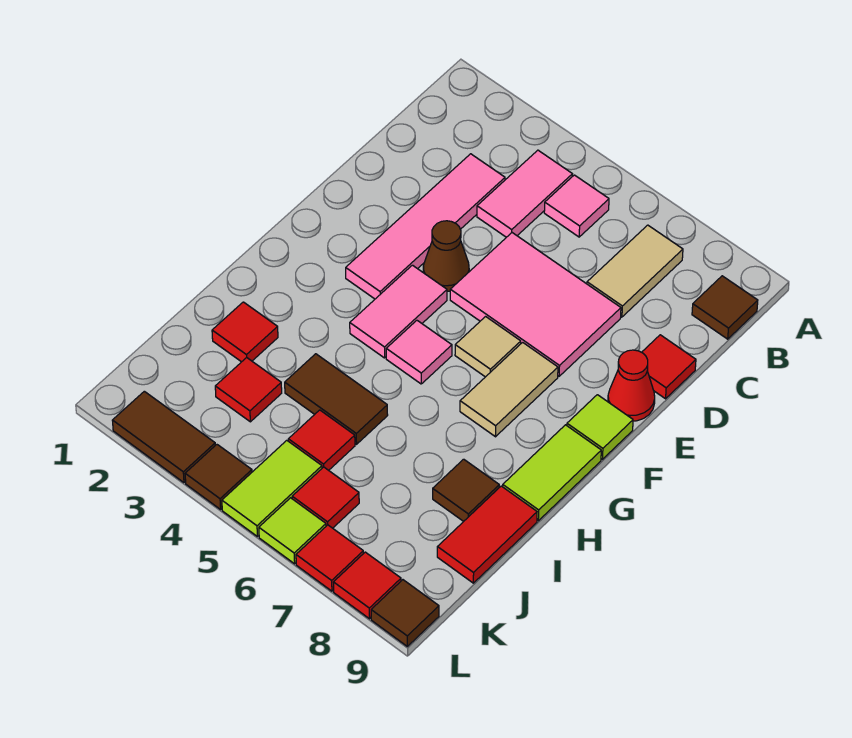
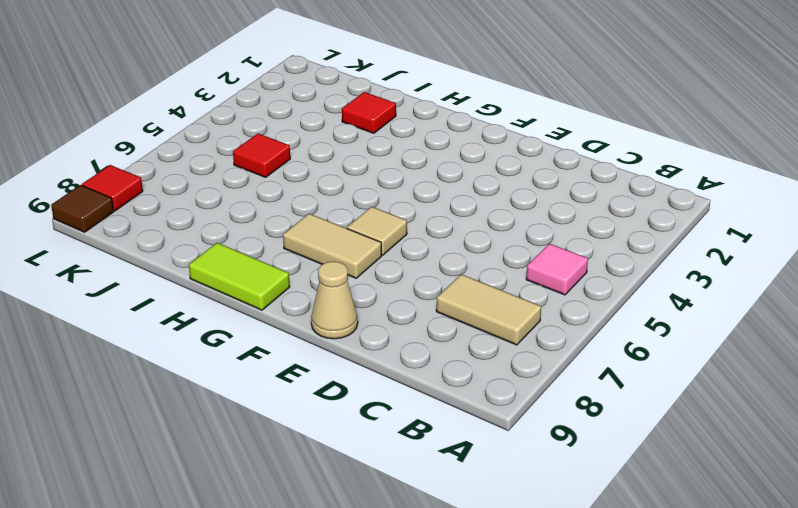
tan cone E9 level 1 -> red cone E9 level 1
none -> pink tile B4:C4 level 1
none -> brown tile B9 level 1
none -> pink tile C3:F3 level 1

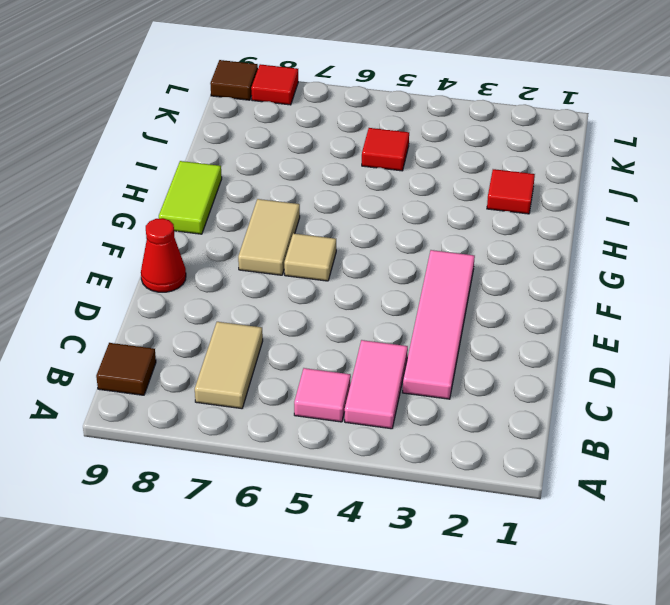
none -> pink tile D5:E7 level 1
none -> red tile D9 level 1
none -> brown cone E4 level 1

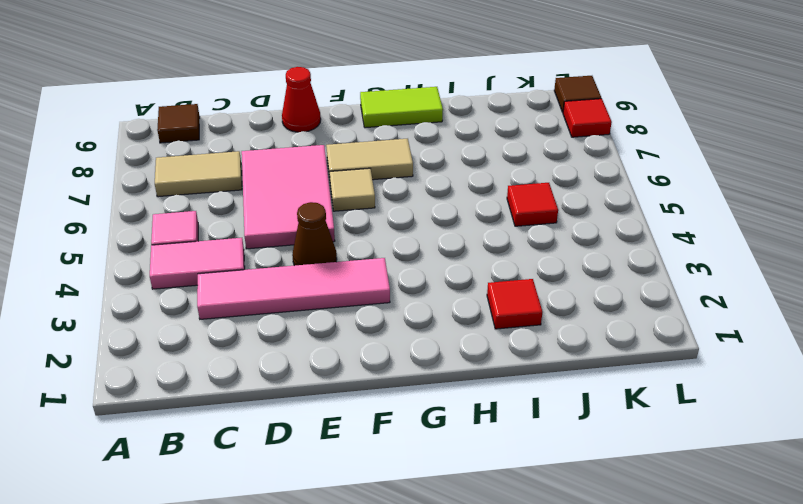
none -> red tile D9 level 1
none -> pink tile F4:G4 level 1
none -> lime tile F9 level 1

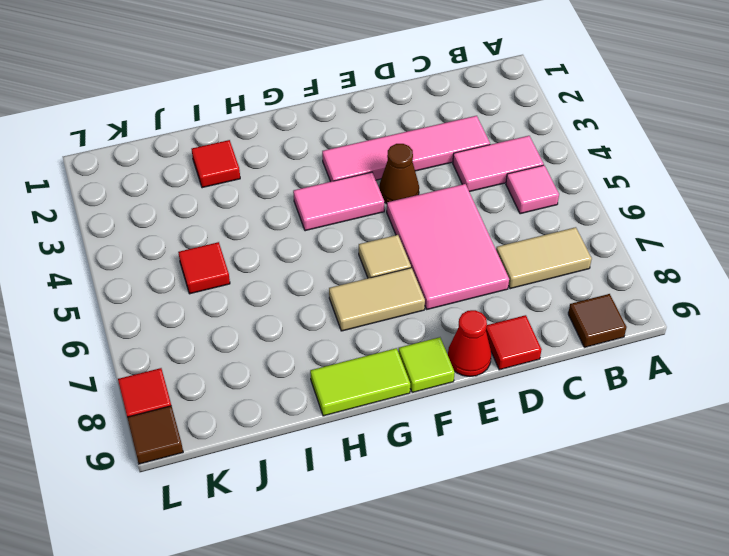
none -> pink tile G5 level 1
none -> brown tile I4:I5 level 1
none -> brown tile I8 level 1

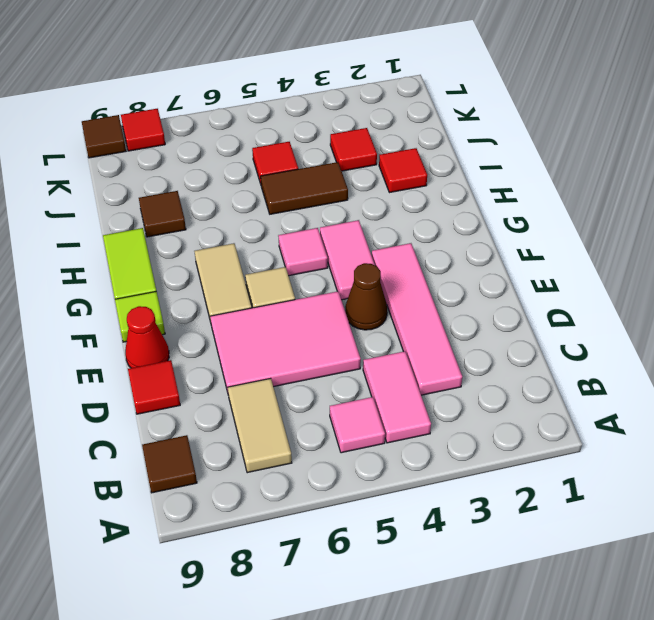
none -> red tile I9:J9 level 1
none -> lime tile K5:L5 level 1
none -> red tile K6 level 1

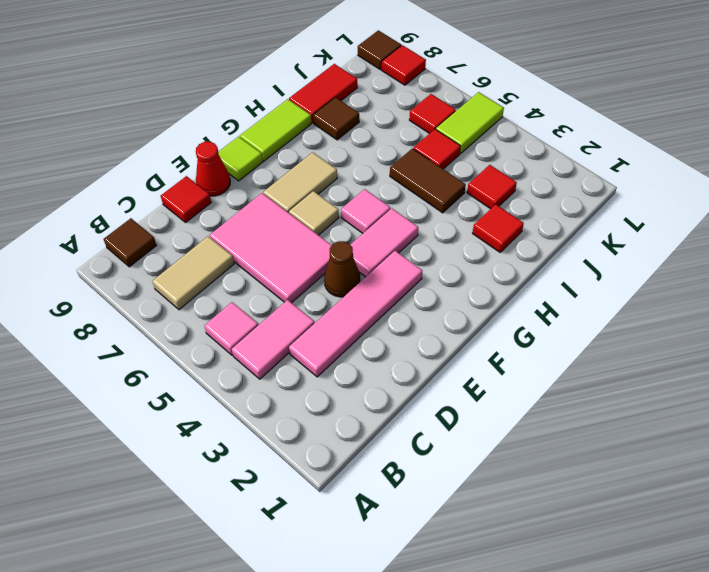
none -> brown tile L2:L3 level 1
none -> brown tile L4 level 1
none -> lime tile L6 level 1

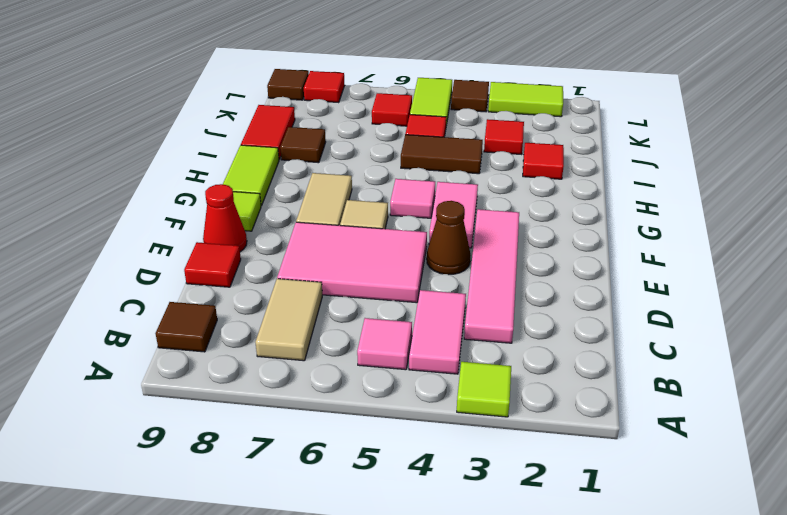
lime tile A3 level 1 -> lime tile L6 level 1
lime tile L2:L3 level 1 -> brown tile L2:L3 level 1
none -> red tile L7 level 1

